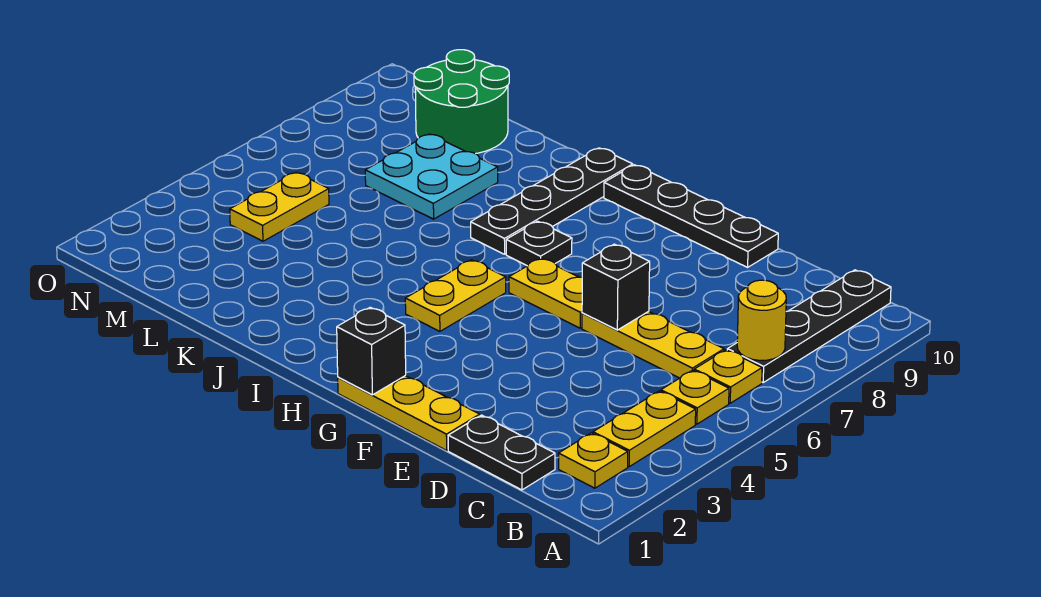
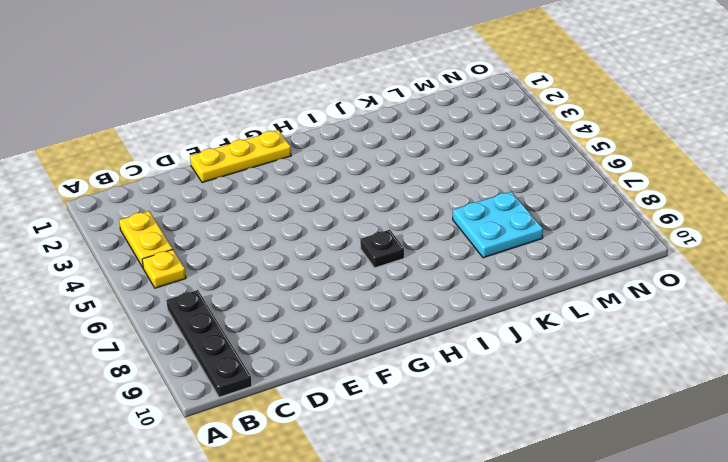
none -> yellow plate B2 level 1
none -> yellow plate B6 level 1
none -> black plate C1:D1 level 1

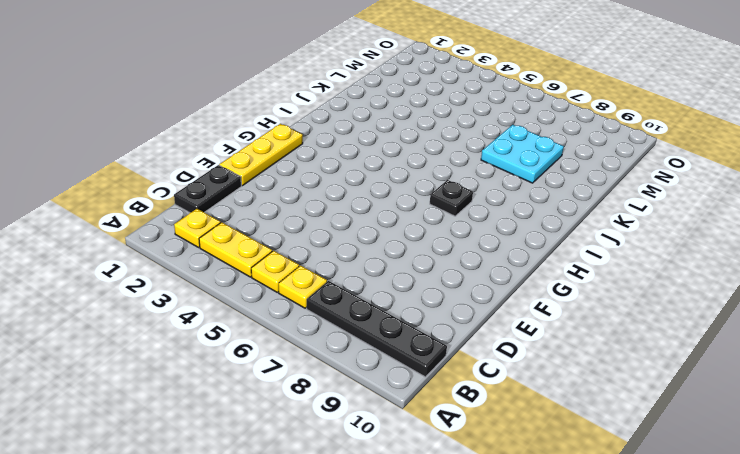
none -> yellow plate C6:E6 level 1
none -> black plate E10:H10 level 1
none -> yellow plate F6:G6 level 1

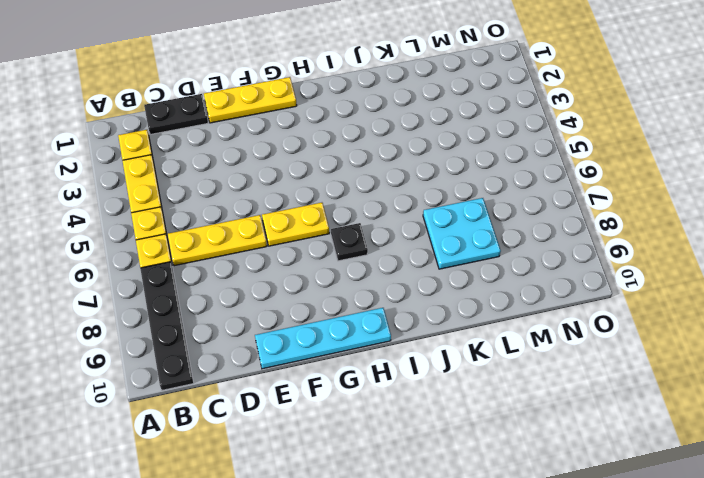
cyan plate E10:H10 level 1 -> black plate E10:H10 level 1
none -> yellow plate H4:H5 level 1
none -> black plate I7:I10 level 1
none -> green round brick L9:M10 level 1

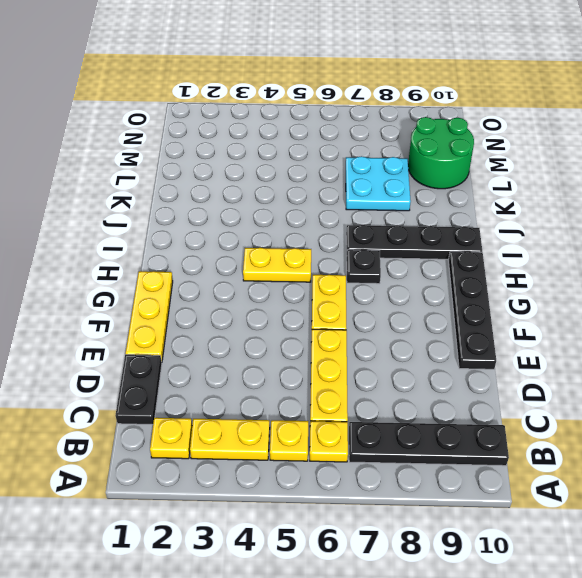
none -> yellow plate M4:M5 level 1
none -> yellow round brick B7 level 2
none -> black brick E6 level 2

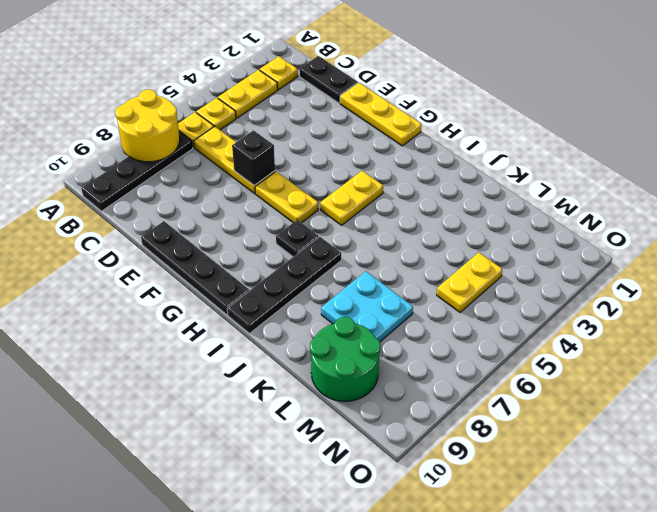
yellow round brick A7:B8 level 2 -> yellow round brick B7 level 2
none -> black brick G1 level 2

